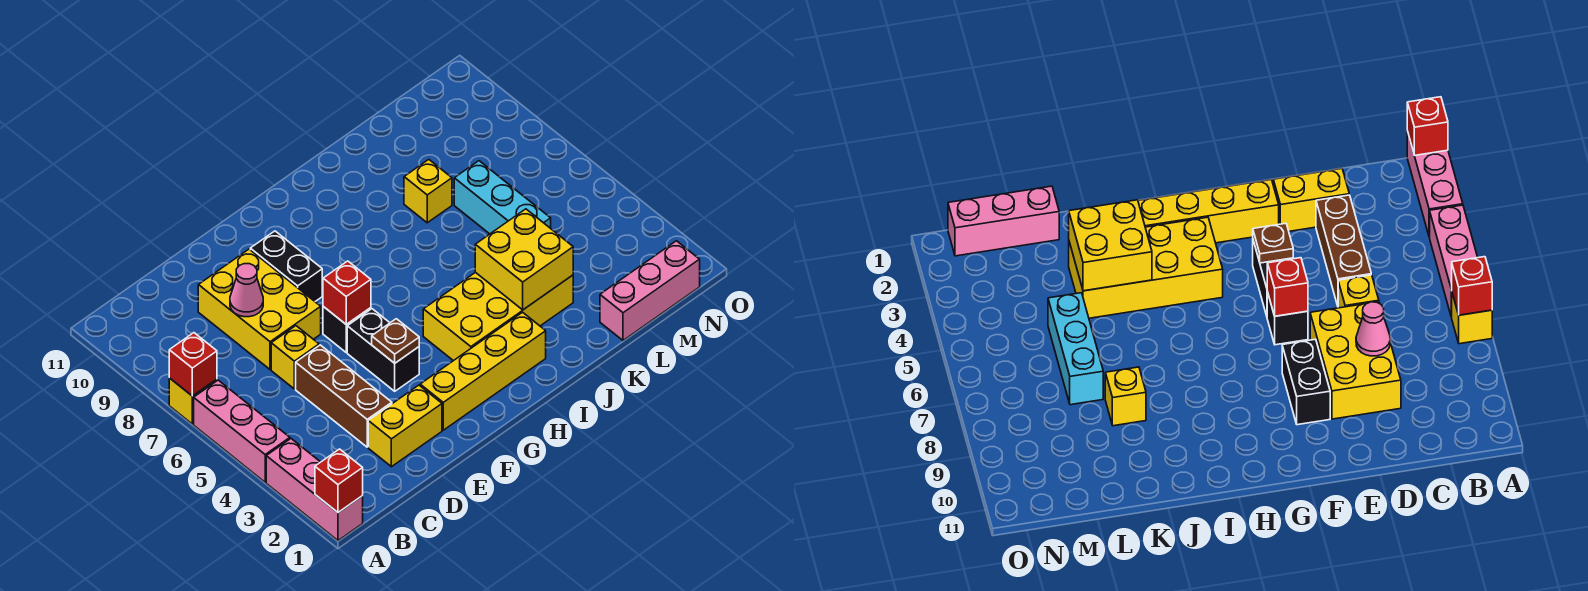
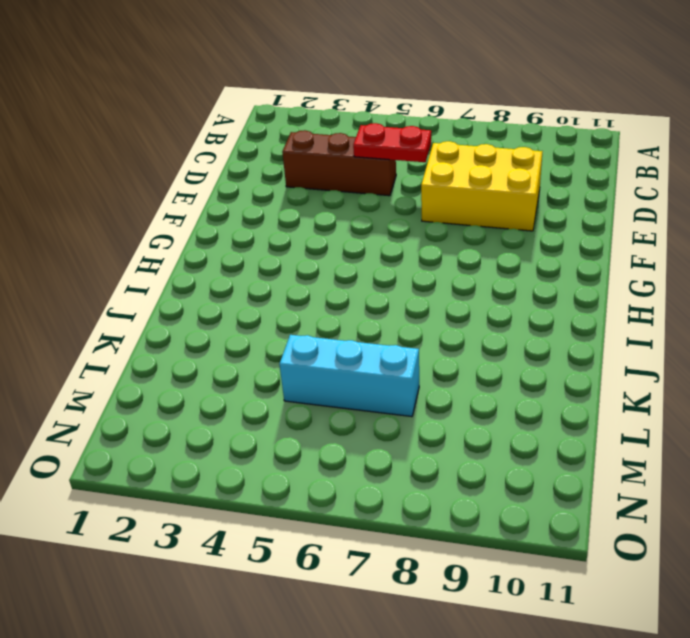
red plate D5:D6 level 2 -> none
none -> pink brick A1:A3 level 1
none -> pink brick A4:A6 level 1
none -> yellow brick A7 level 1

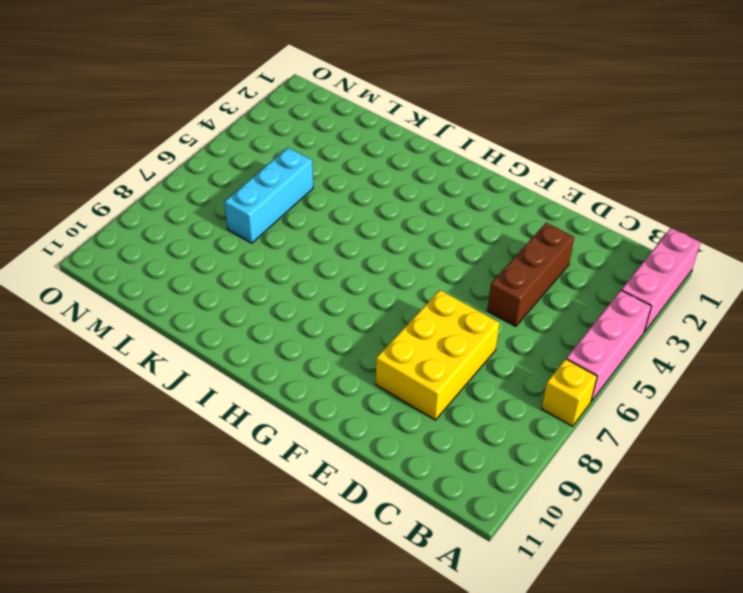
none -> yellow brick D2:E2 level 1
none -> yellow brick D6 level 1
none -> yellow brick F2:I2 level 1

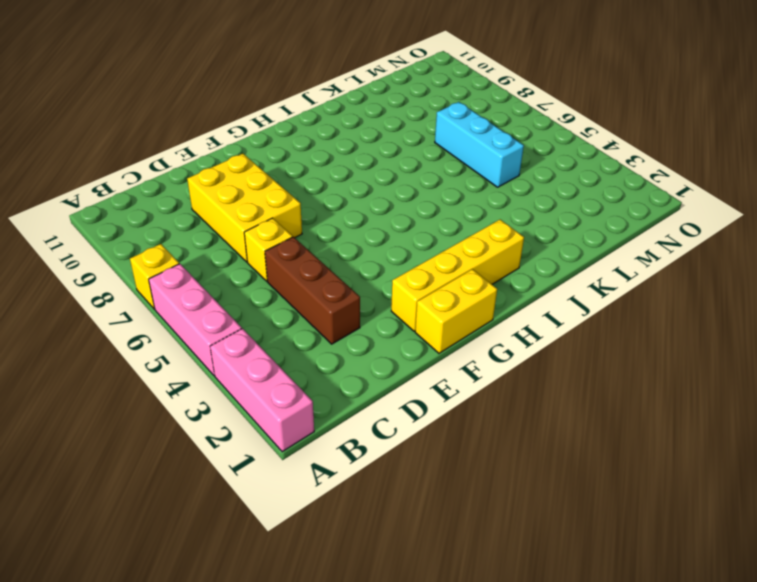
yellow brick F1:G1 level 1 -> yellow brick D2:E2 level 1
none -> black brick F4:F5 level 1
none -> black brick F6 level 1
none -> black brick F8:F9 level 1

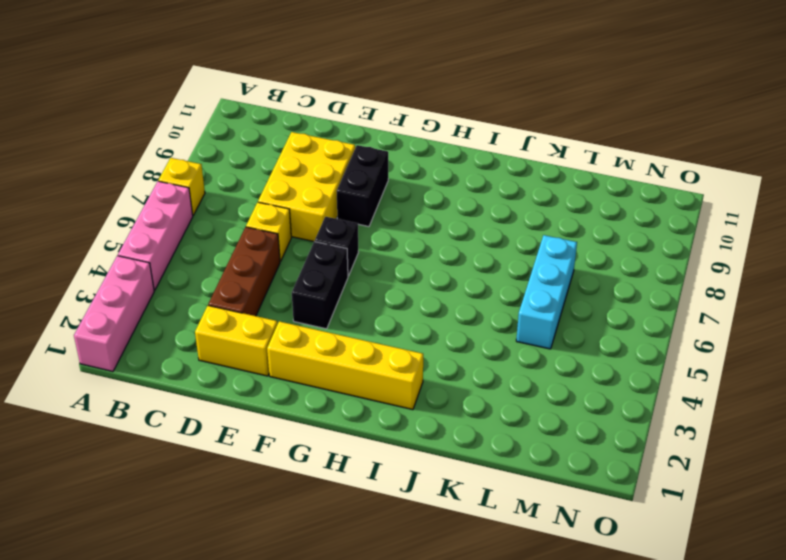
none -> yellow brick H3:K4 level 1
none -> yellow brick K8 level 1
none -> pink brick L1:N1 level 1

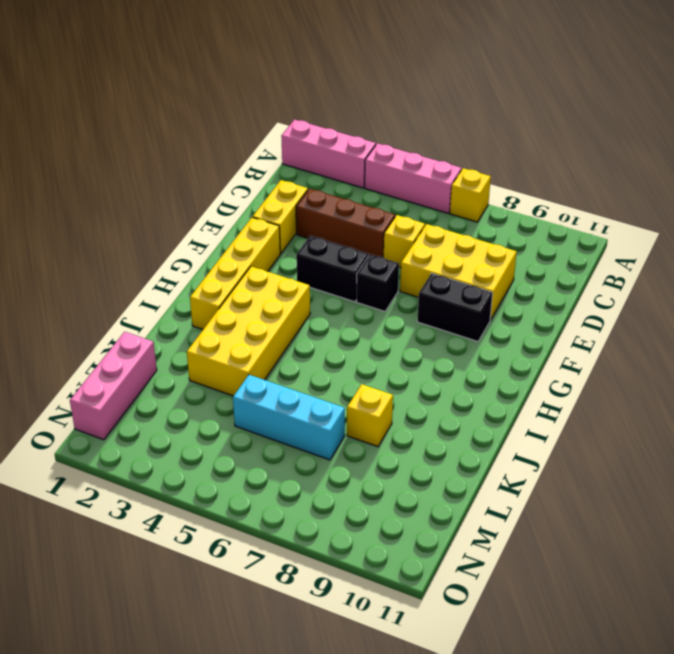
none -> red brick A1 level 2
none -> red brick A7 level 2
none -> pink cone D8 level 2

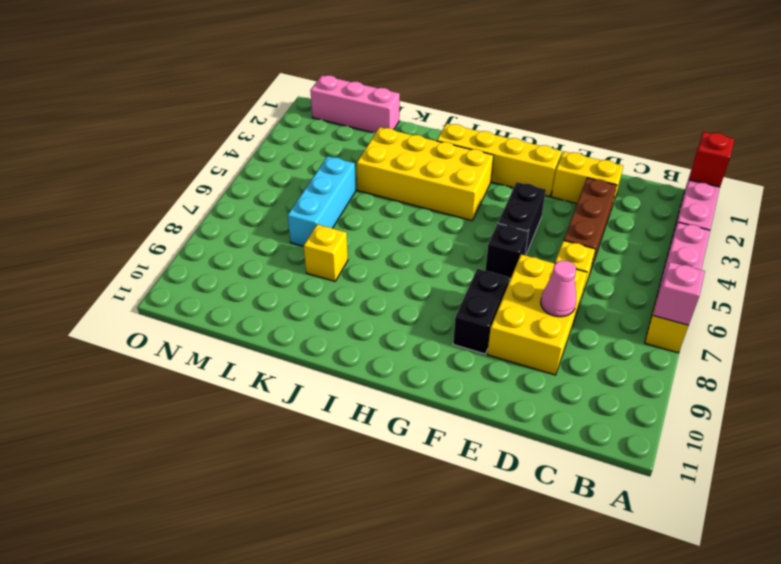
pink brick A7 level 2 -> red brick A7 level 2
none -> brown plate F4 level 2
none -> red brick F6 level 2
none -> yellow brick J3:K4 level 2

